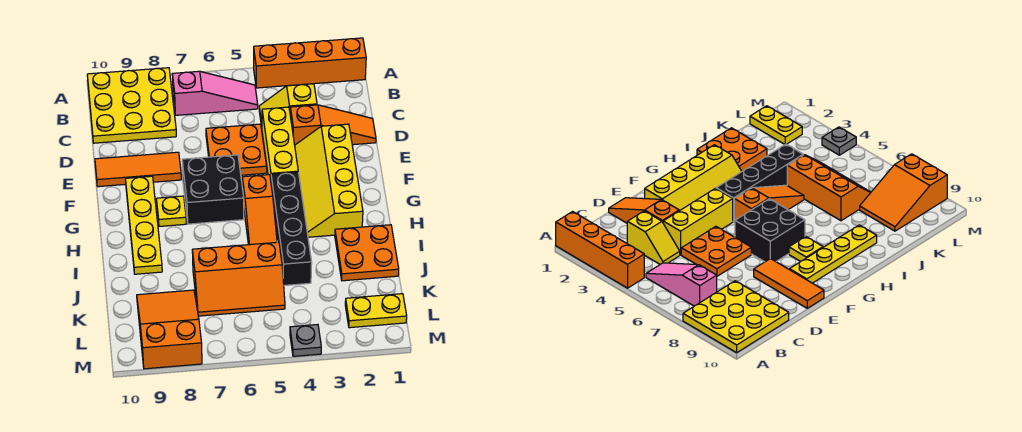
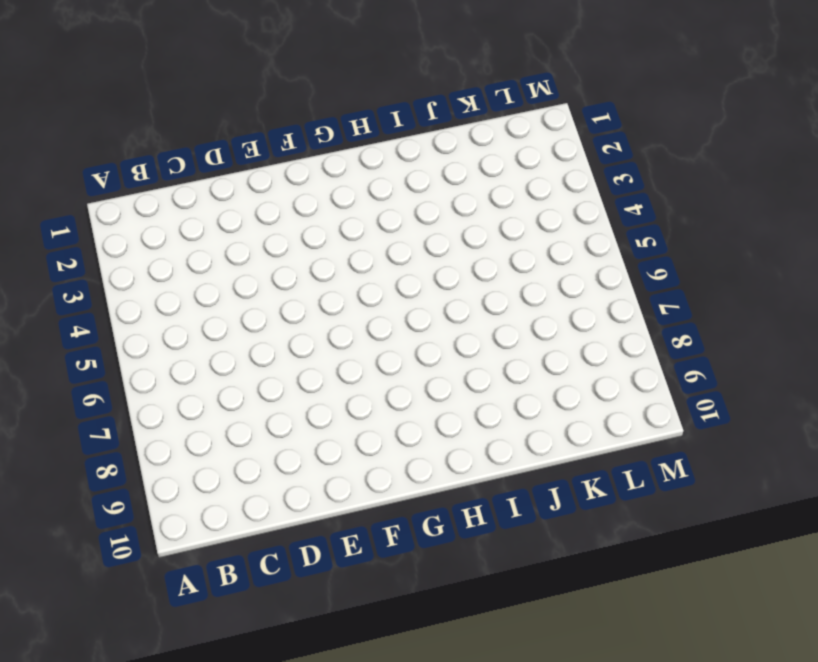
none -> orange brick A1:A4 level 1
none -> yellow plate A8:C10 level 1
none -> pink slope B5:B7 level 1 top 7

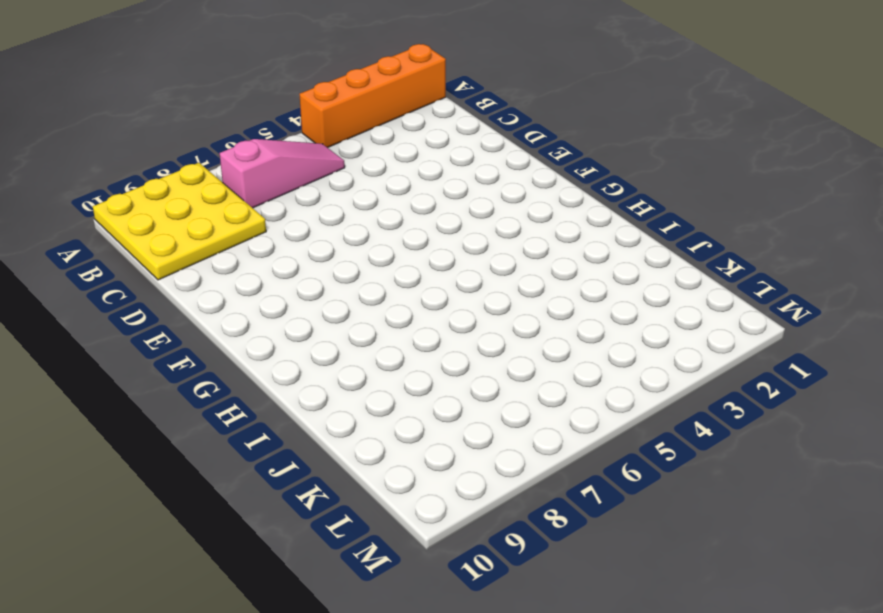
none -> yellow slope C3:C4 level 1 top 3
none -> orange slope D1:D3 level 1 top 3
none -> yellow brick D4:F4 level 1

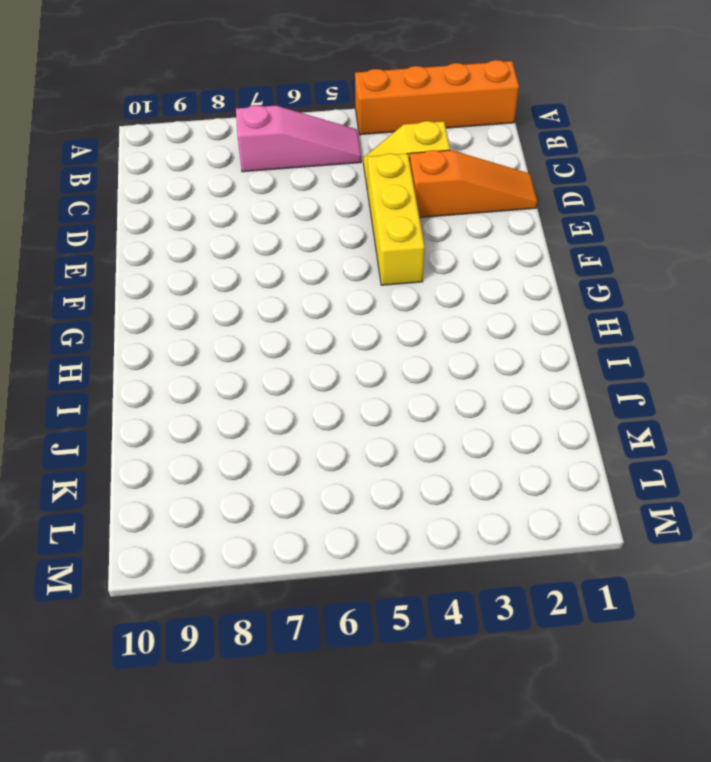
none -> yellow plate A8:C10 level 1
none -> orange plate D5:E6 level 1
none -> yellow slope E2:H3 level 1 top 2

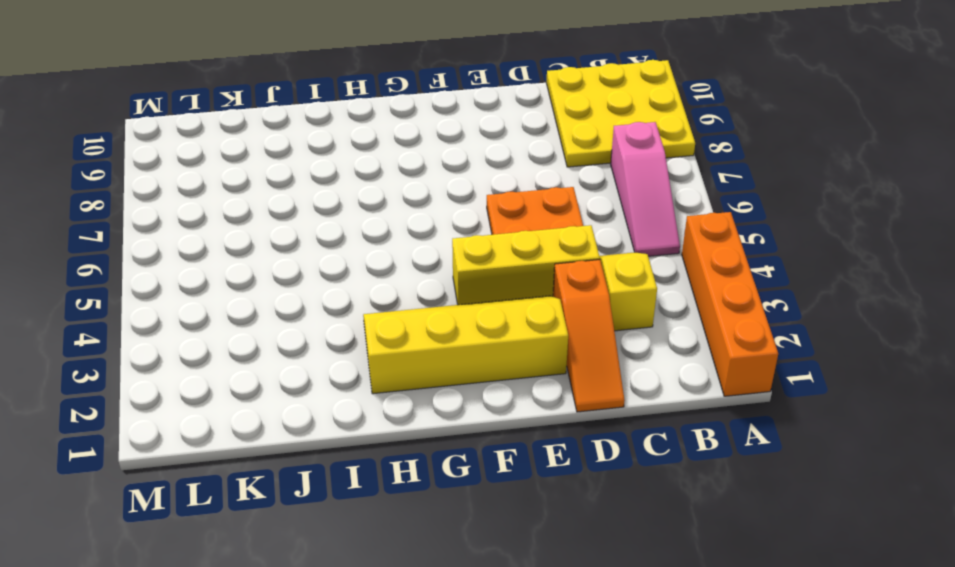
none -> orange tile E8:E10 level 1
none -> black brick F6:G7 level 1
none -> yellow plate F9:I9 level 1

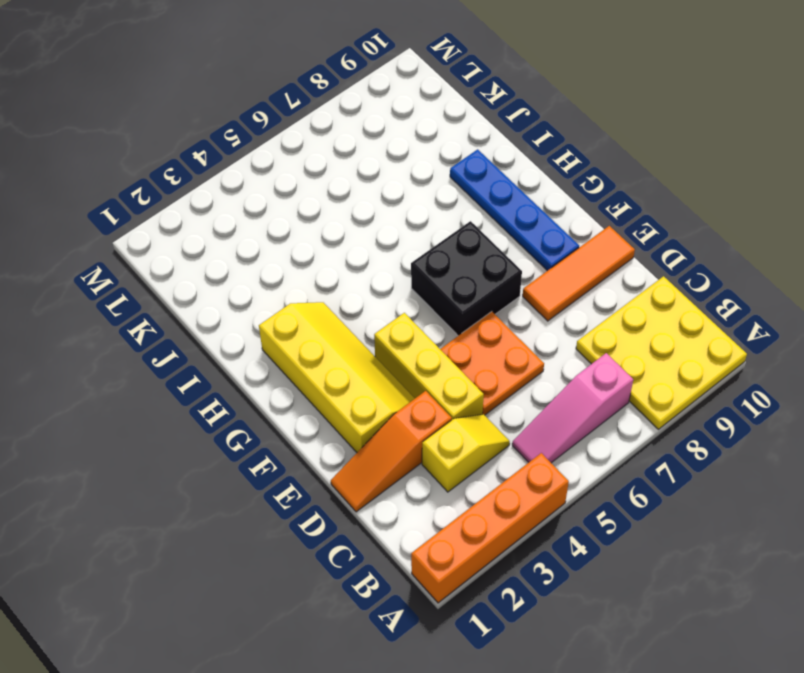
blue plate F9:I9 level 1 -> yellow plate F9:I9 level 1
none -> black brick G4:J4 level 1
none -> orange slope G5:I5 level 1 top G
none -> yellow plate G8 level 1

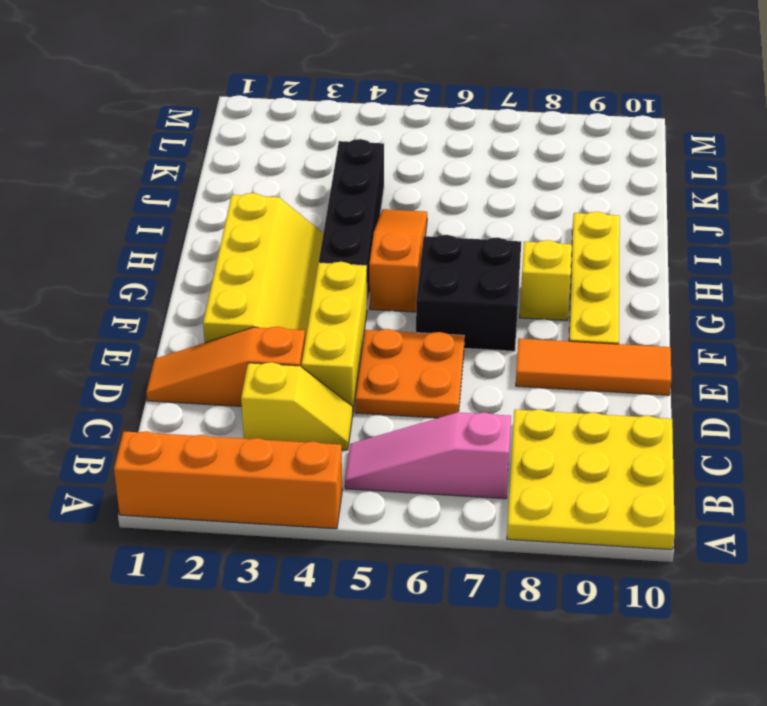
yellow brick G8 level 1 -> yellow plate G8 level 1
none -> orange plate I1:J2 level 1
none -> orange slope J5:K7 level 1 top J
none -> orange slope K8:M9 level 1 top M

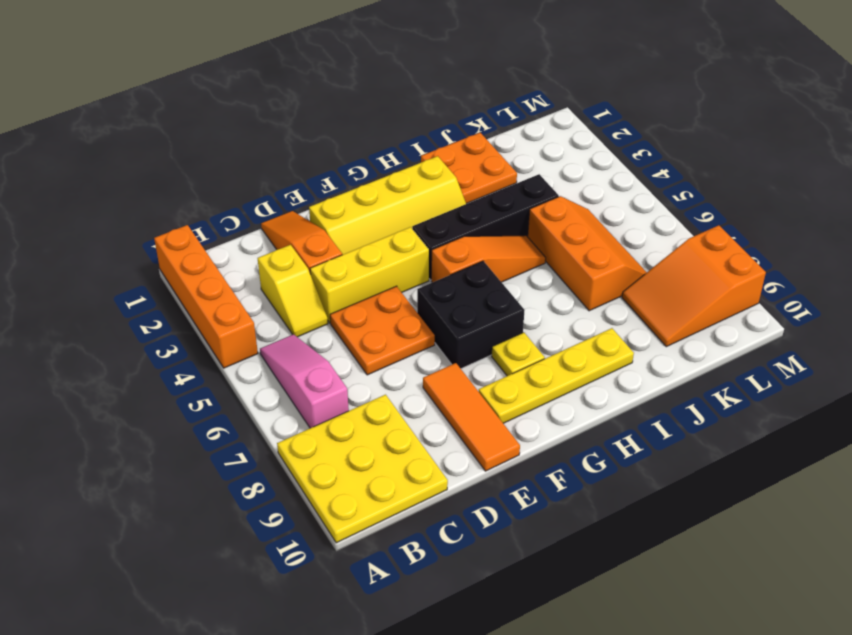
none -> yellow plate L1:L2 level 1
none -> grey plate M4 level 1

